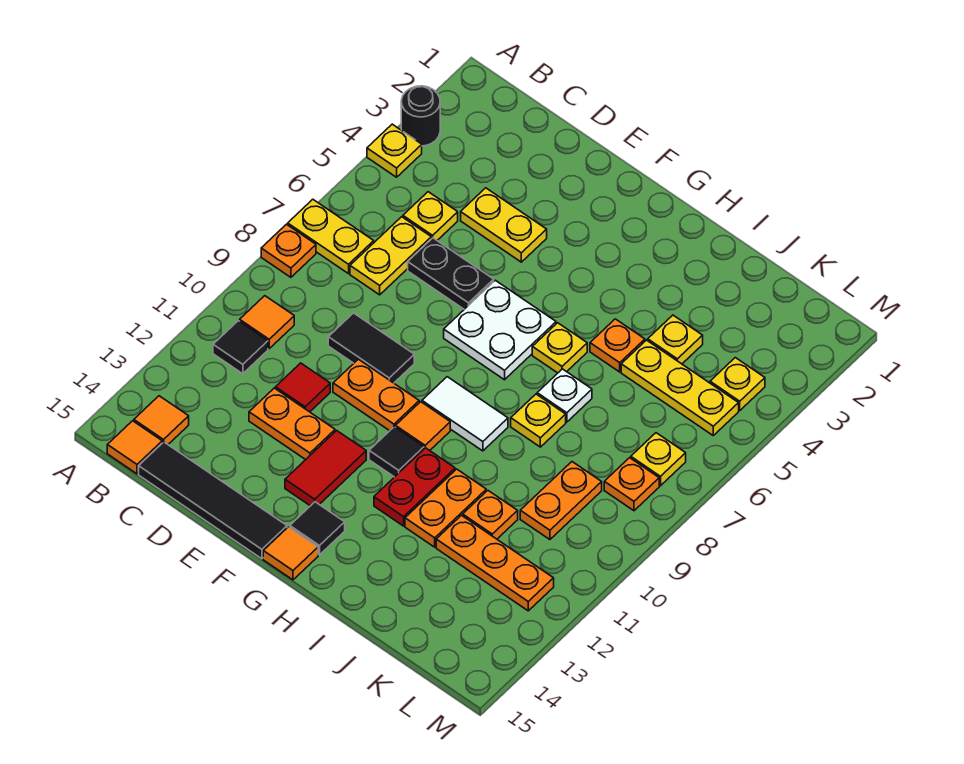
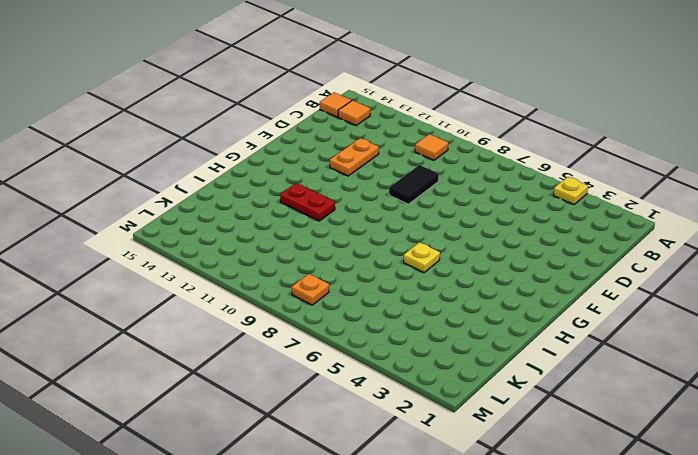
none -> black round brick A3 level 1
none -> yellow plate A7:B7 level 1
none -> orange plate A8 level 1
none -> black tile B11 level 1

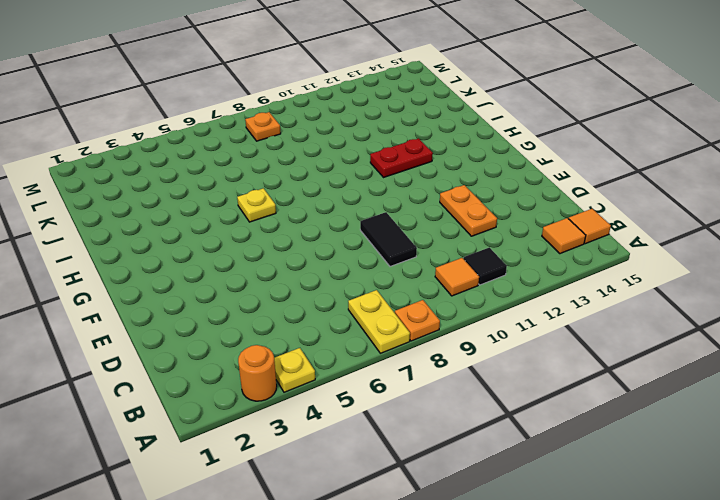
orange round brick A3 level 1 -> black round brick A3 level 1
none -> yellow plate C5 level 1
none -> yellow plate C6:C7 level 1
none -> black tile C15:F15 level 1
none -> yellow plate D4:E4 level 1

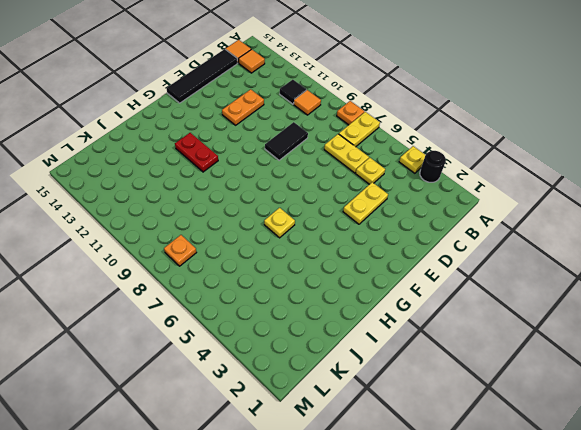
none -> black plate D6:E6 level 1
none -> red tile D11 level 1
none -> orange plate E10:F10 level 1
none -> white plate F6:G7 level 1

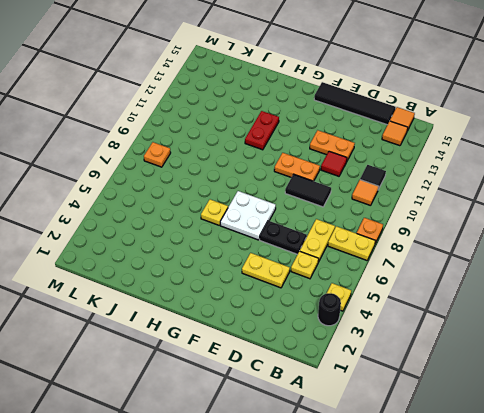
none -> red tile F12:F13 level 1
none -> white tile G9:H9 level 1
none -> orange tile G10 level 1
none -> black tile G11 level 1

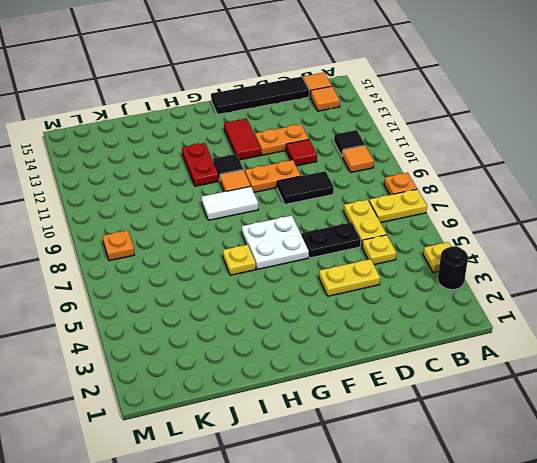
none -> black tile G14 level 1
none -> orange tile G15 level 1
none -> orange plate I5 level 1
none -> white plate I7 level 1

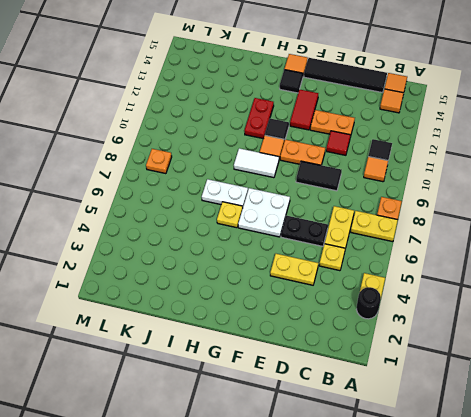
white plate H7:I7 level 1 -> white plate I7 level 1
none -> orange plate I5 level 1
none -> yellow plate I8 level 1
none -> orange plate I11:I12 level 1
none -> yellow plate J4 level 1

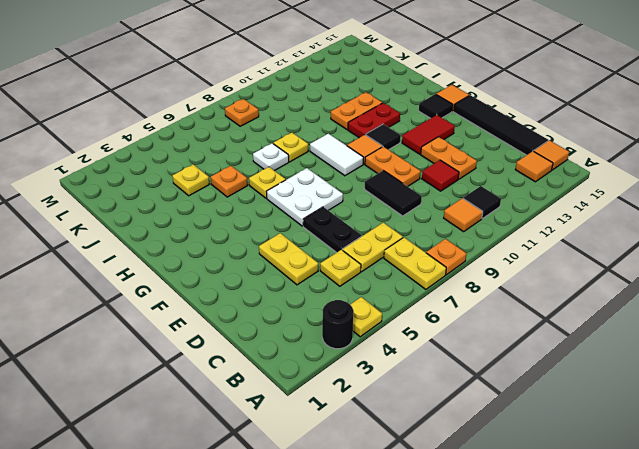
none -> yellow plate J5:L5 level 1
none -> orange plate J11 level 1
none -> orange plate J12:L12 level 1
none -> orange plate K9:K10 level 1

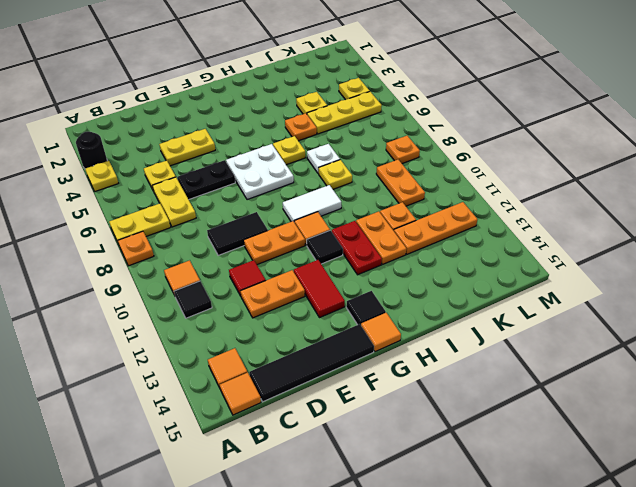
none -> yellow plate L7 level 1

